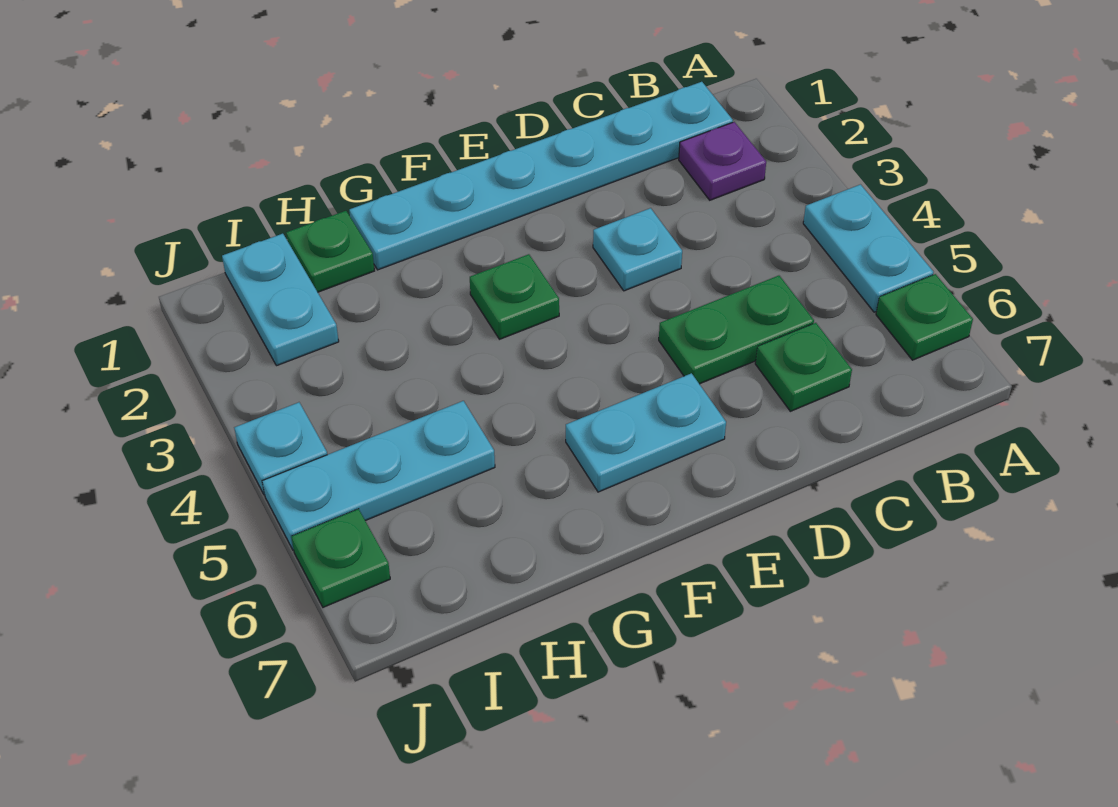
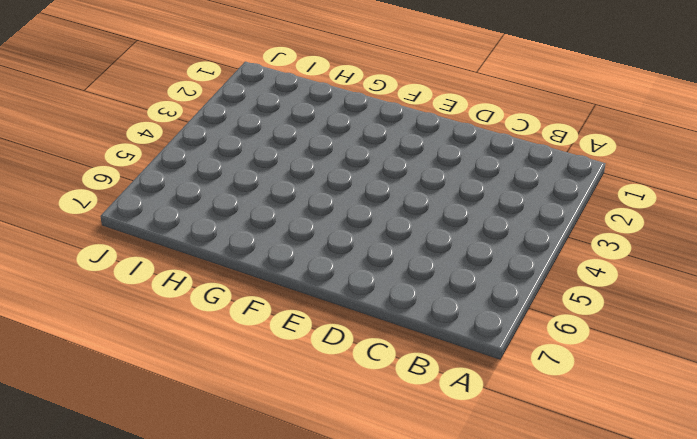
none -> cyan plate A4:A5 level 1
none -> green plate A6 level 1
none -> cyan plate B1:G1 level 1

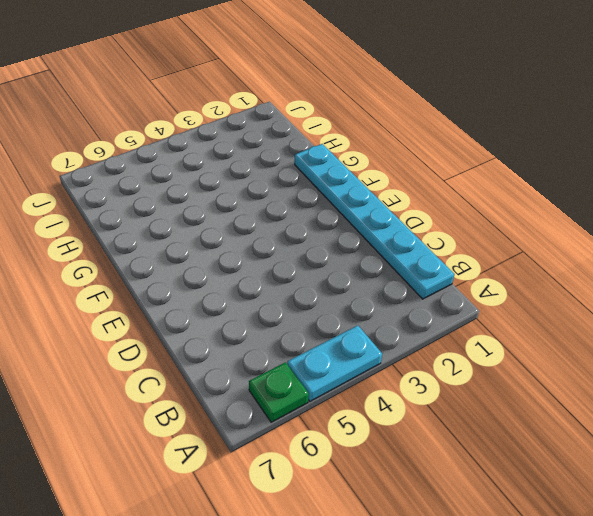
none -> purple plate B2 level 1
none -> green plate C5:D5 level 1
none -> green plate C6 level 1

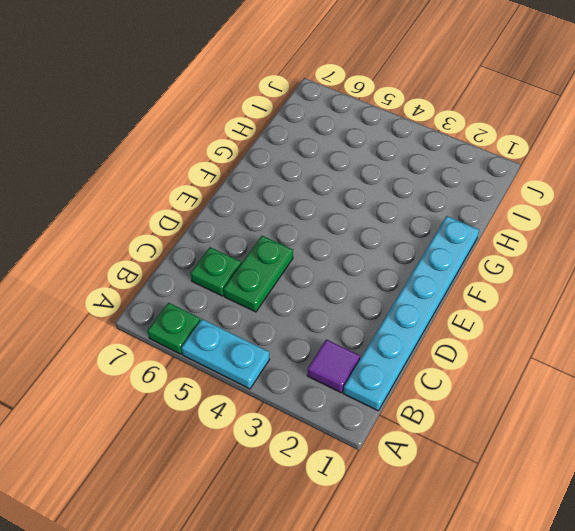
purple tile B2 level 1 -> purple plate B2 level 1
none -> cyan plate D3 level 1
none -> cyan plate E6:F6 level 1
none -> green plate F3 level 1

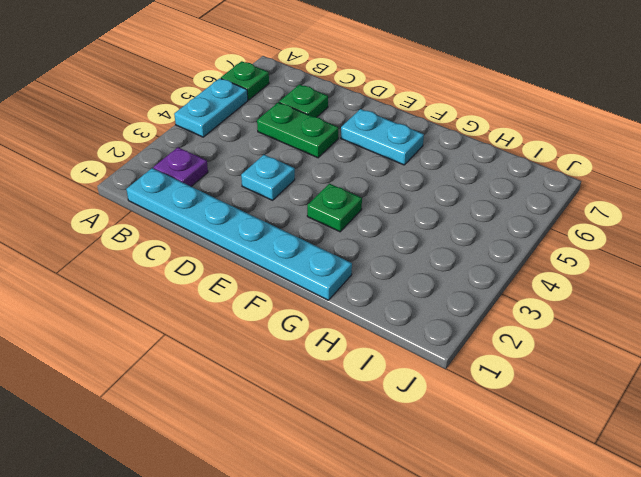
none -> green plate H1 level 1
none -> cyan plate H5:J5 level 1
none -> cyan plate I1:I2 level 1

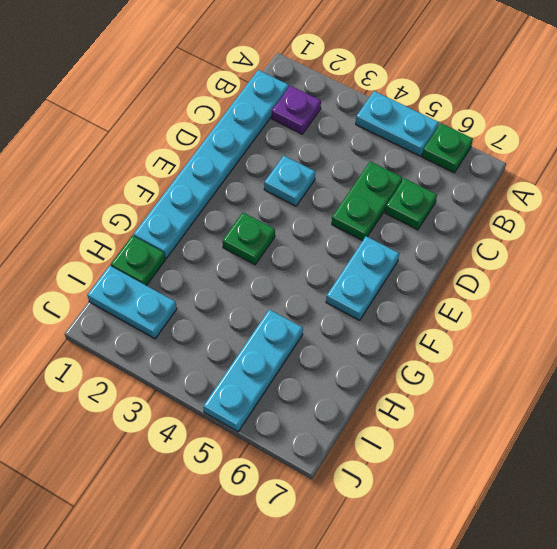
none -> cyan plate J4 level 1
none -> green plate J6 level 1

